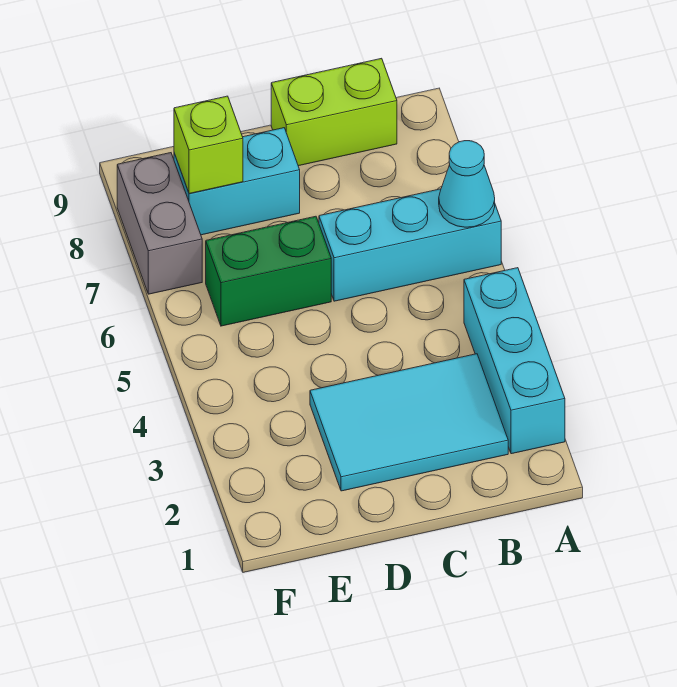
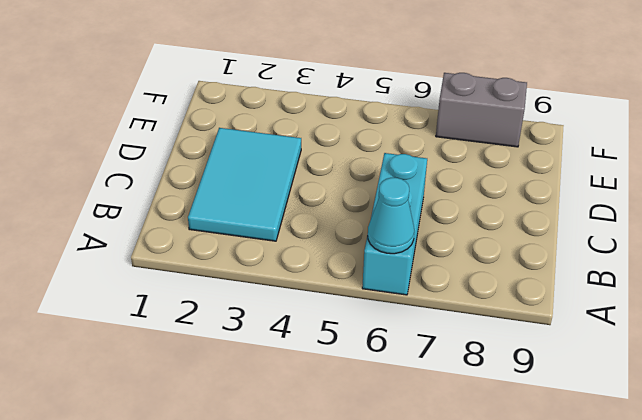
none -> cyan brick A2:A4 level 1
none -> lime brick B9:C9 level 1

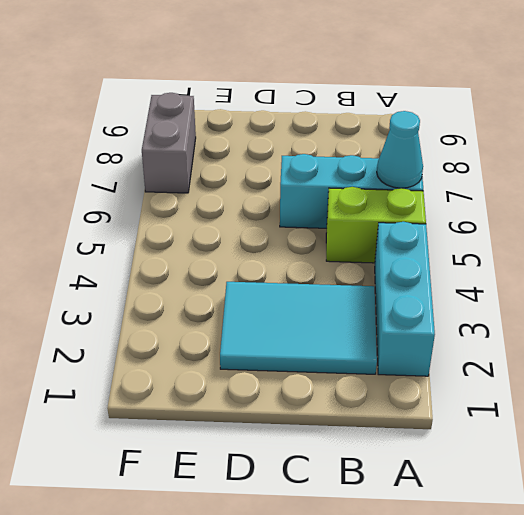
lime brick A5:B5 level 1 -> lime brick B9:C9 level 1
none -> green brick D6:E6 level 1
none -> cyan brick D8:E8 level 1

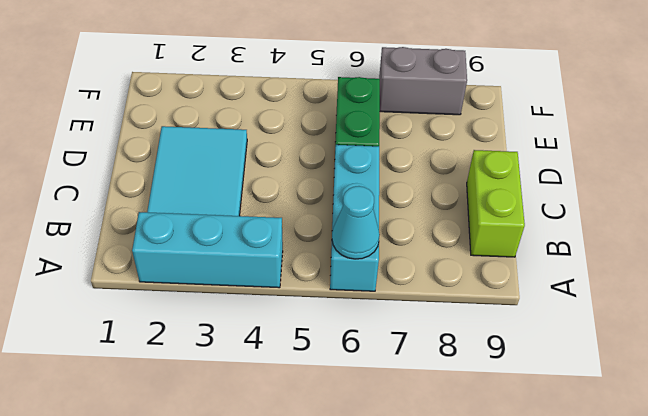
none -> cyan brick D8:E8 level 1
none -> lime brick E8 level 2

